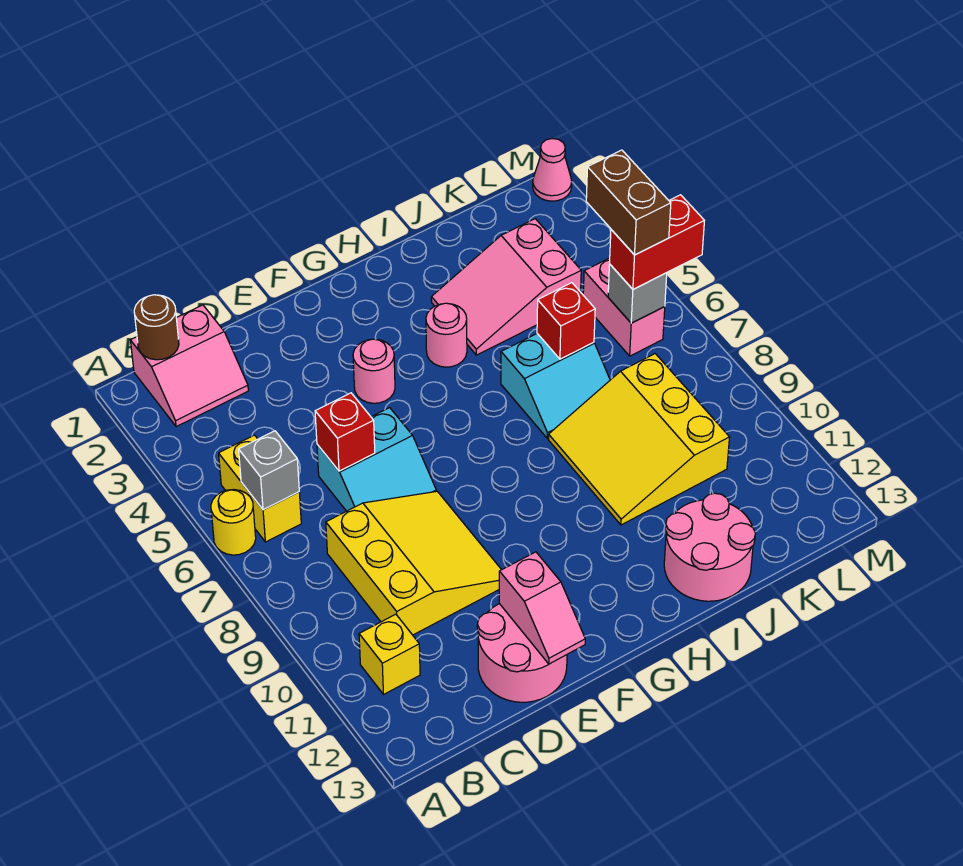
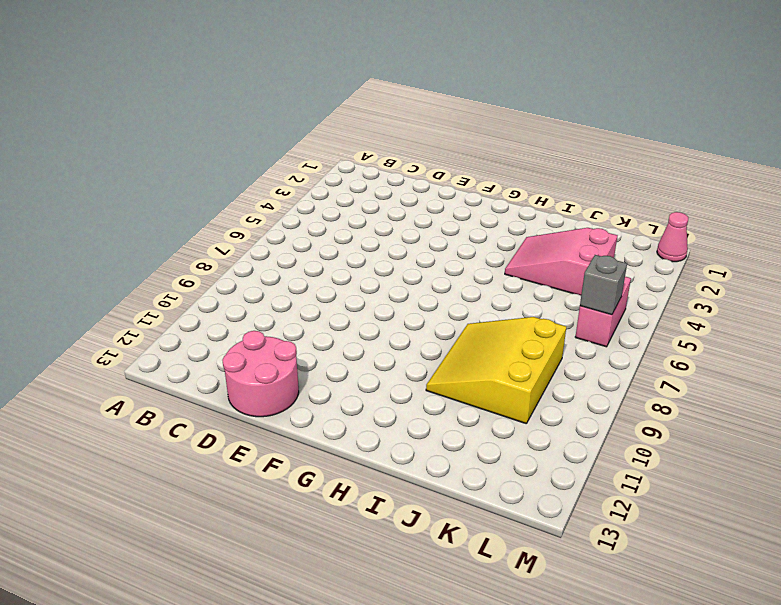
none -> yellow round brick A6 level 1
none -> pink slope B1:C2 level 1 top 1
none -> yellow brick B5:B6 level 1

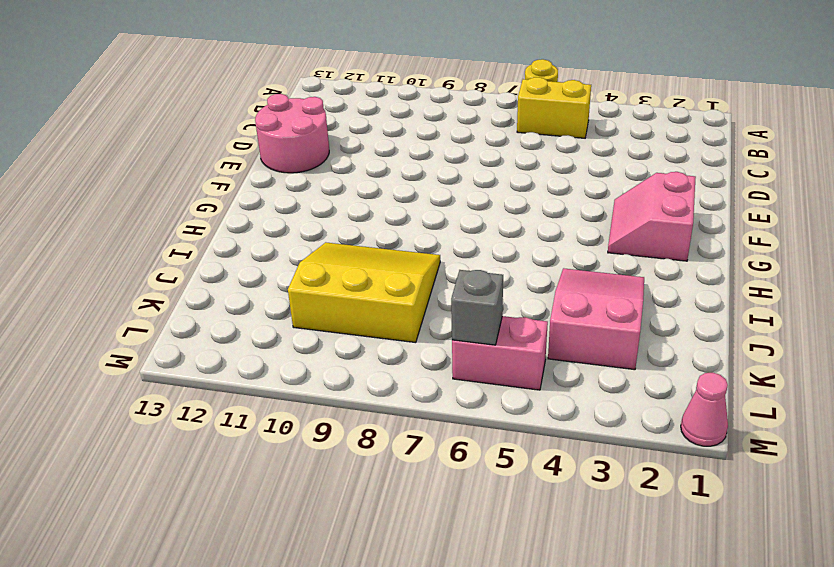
pink slope F2:G3 level 1 top 2 -> pink slope B1:C2 level 1 top 1
none -> yellow brick B11 level 1
none -> yellow slope C8:E10 level 1 top C
none -> cyan slope D6:E7 level 1 top 6

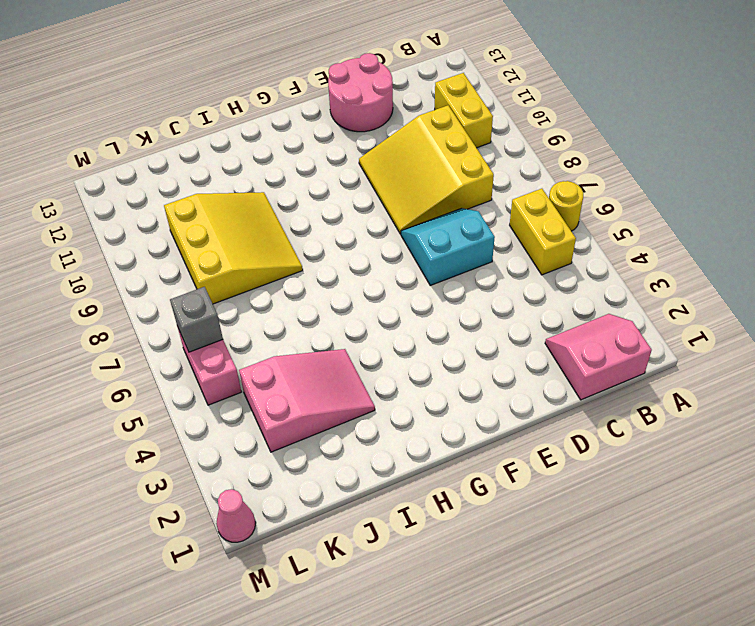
yellow brick B10:B11 level 1 -> yellow brick B11 level 1
none -> pink round brick F4 level 1
none -> pink round brick H4 level 1
none -> cyan slope I6:J7 level 1 top 6

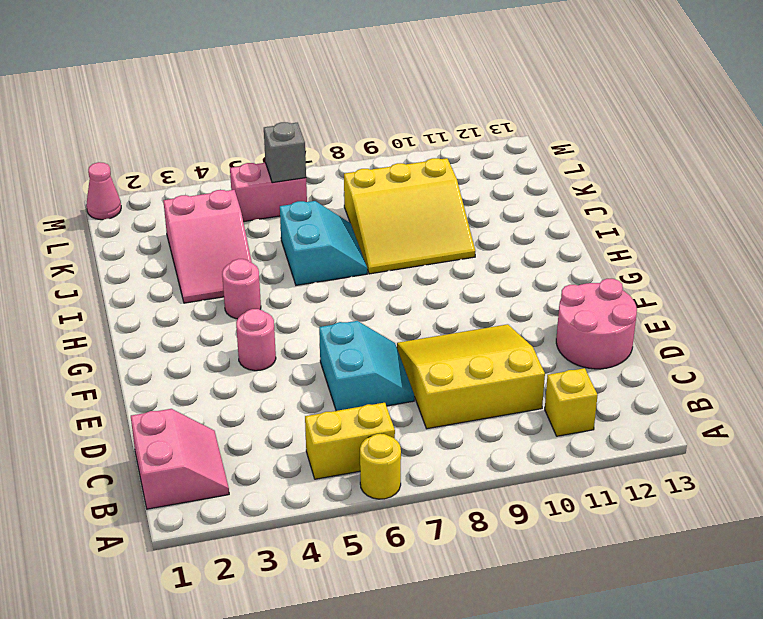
none -> pink round brick I12:J13 level 1
none -> brown round brick B1 level 2
none -> grey brick B6 level 2

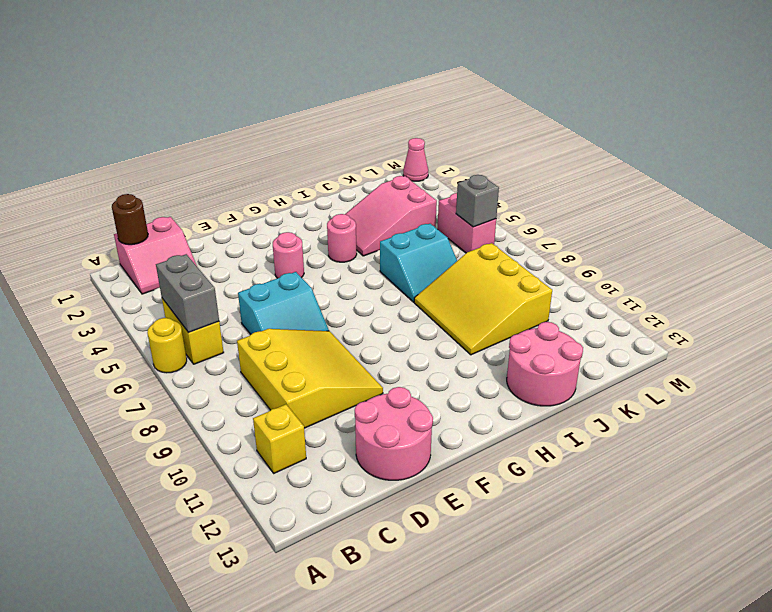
grey brick B5:B6 level 2 -> grey brick B6 level 2
none -> red brick D6 level 2
none -> pink slope E12:E13 level 2 top 12
none -> red brick J6 level 2

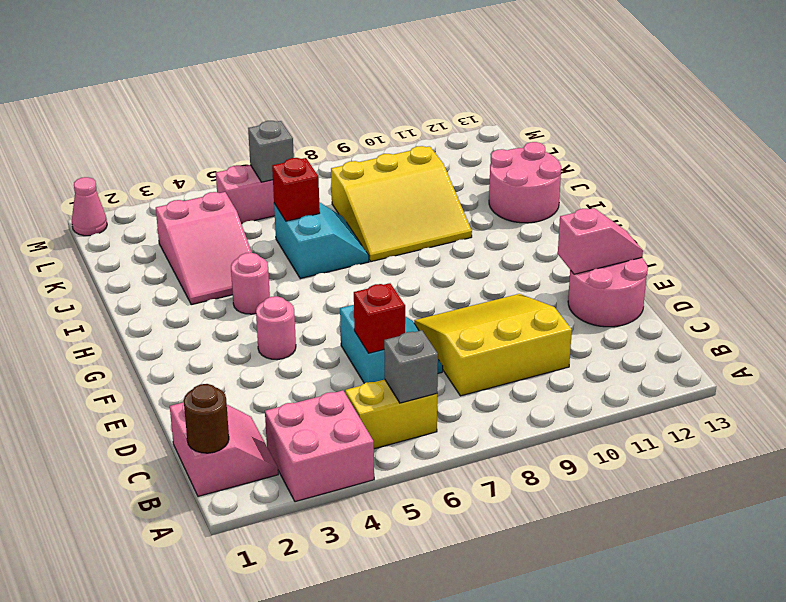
pink brick A3:B4 level 1 -> none
none -> yellow round brick A6 level 1
none -> yellow brick B11 level 1
none -> red brick L6:M6 level 3

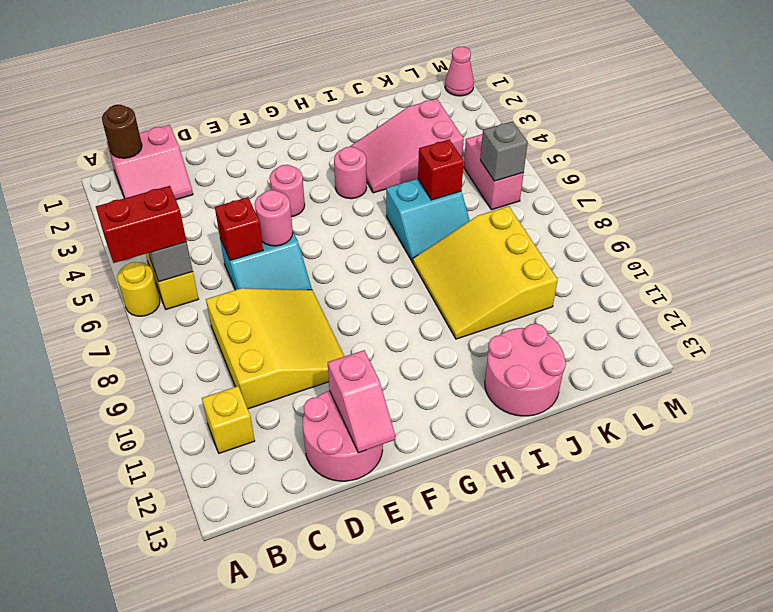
red brick A6:B6 level 3 -> red brick L6:M6 level 3
pink round brick E6 level 2 -> none
none -> brown brick L5:L6 level 4

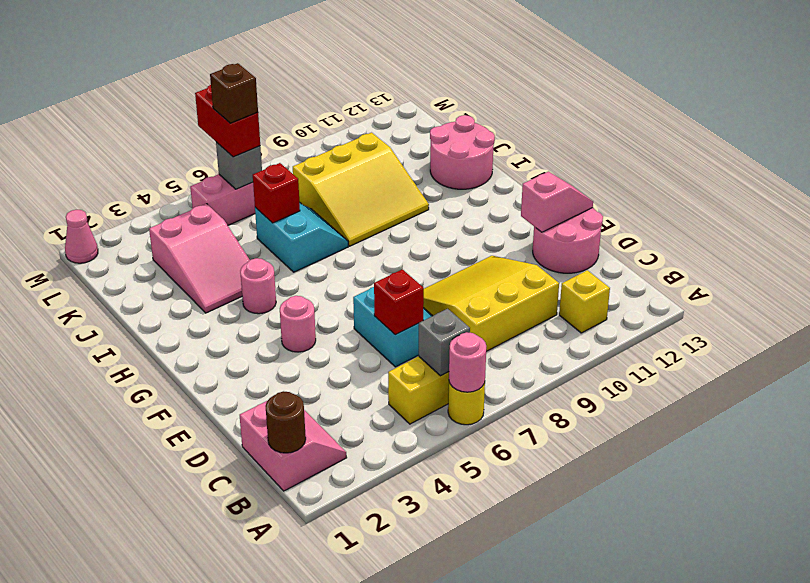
pink round brick A6 level 2 -> none
brown brick L6 level 4 -> brown brick L5:L6 level 4

